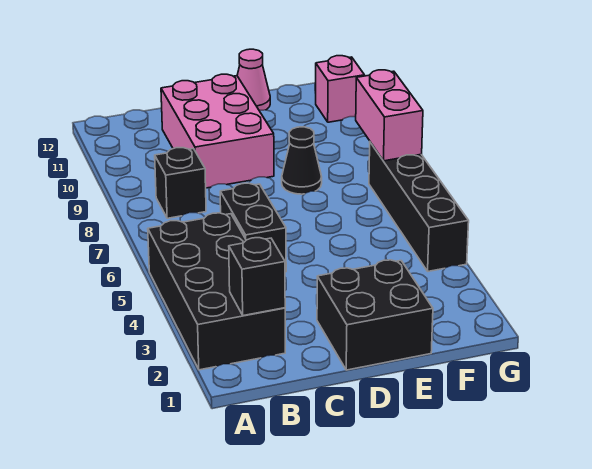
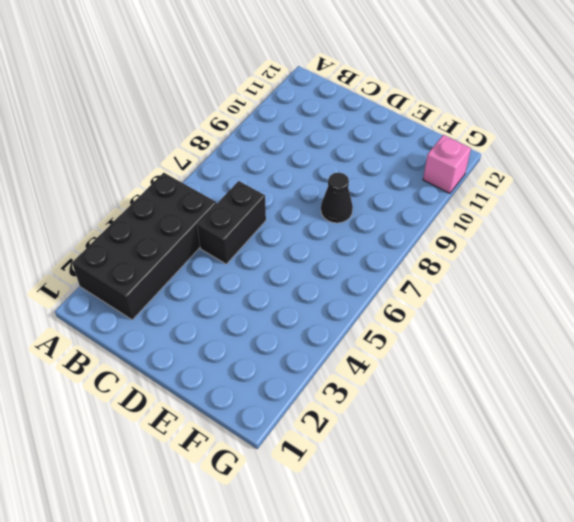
none -> black brick B8 level 1
none -> pink brick C9:D11 level 1

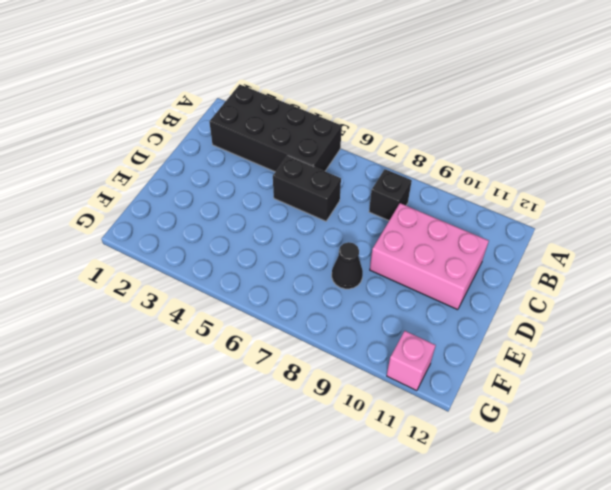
none -> black brick D1:E2 level 1
none -> pink cone E12 level 1

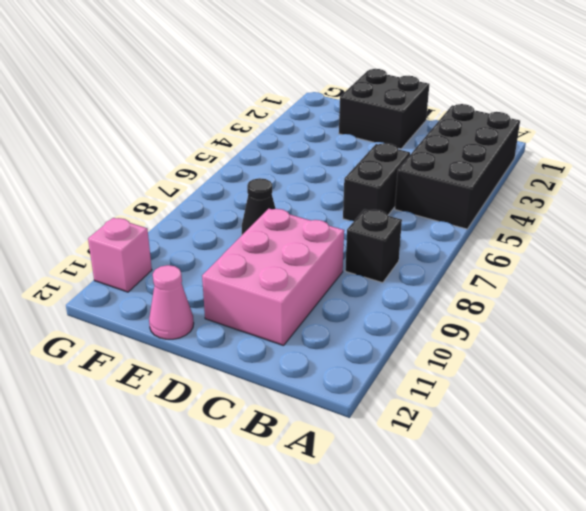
none -> black brick G4:G7 level 1
none -> black brick B2 level 2

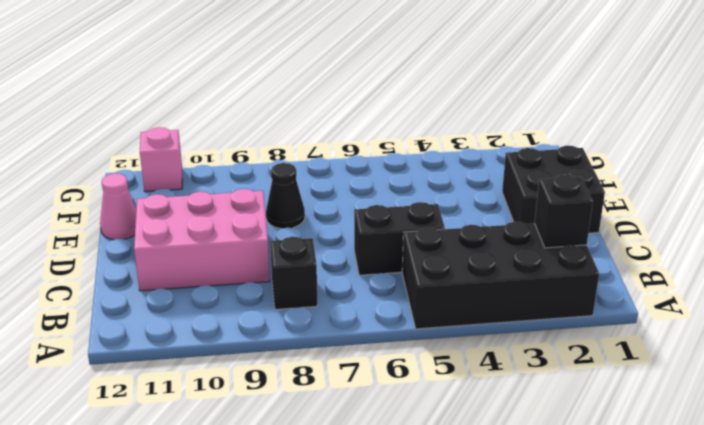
none -> black brick G4:G7 level 1
none -> pink brick G7:G8 level 2

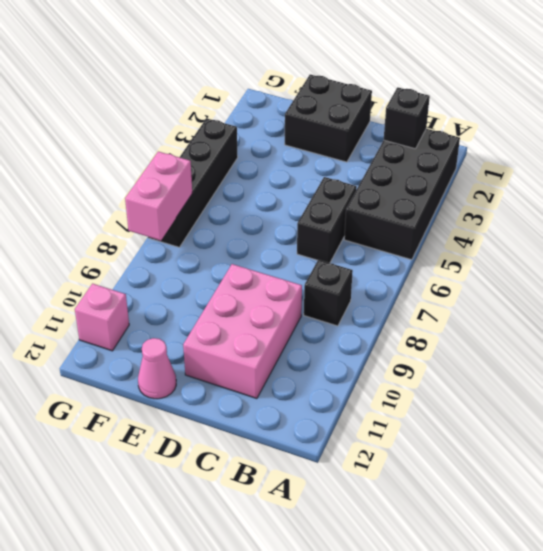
none -> black cone E8 level 1

